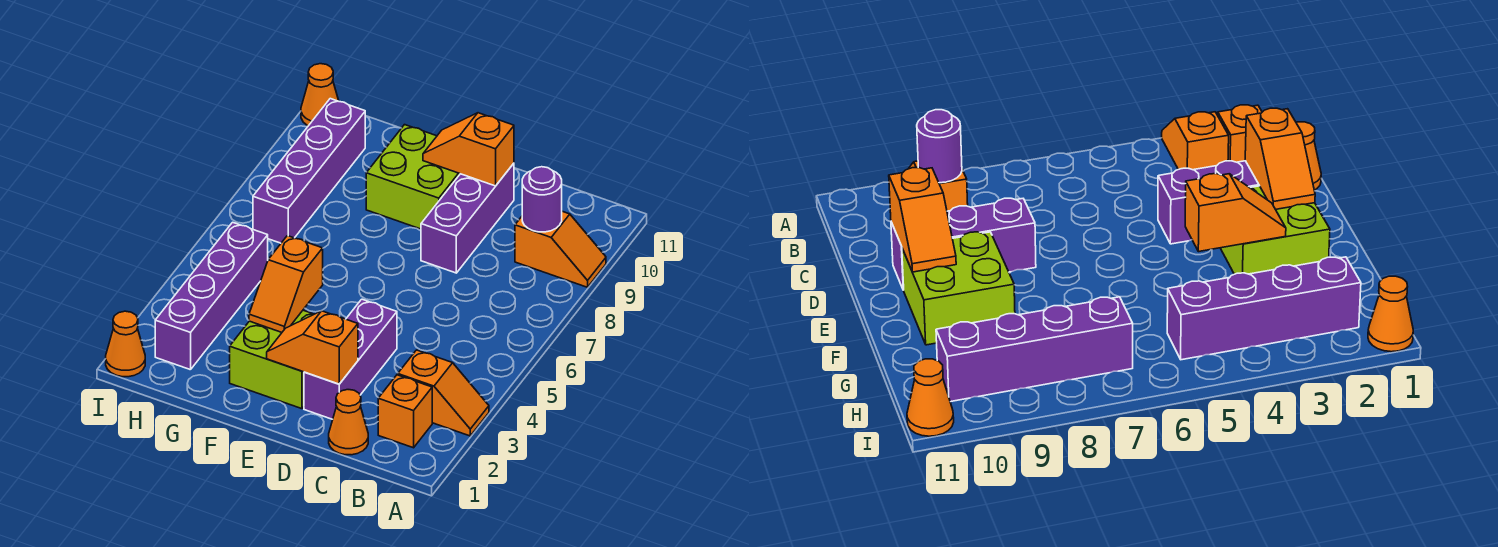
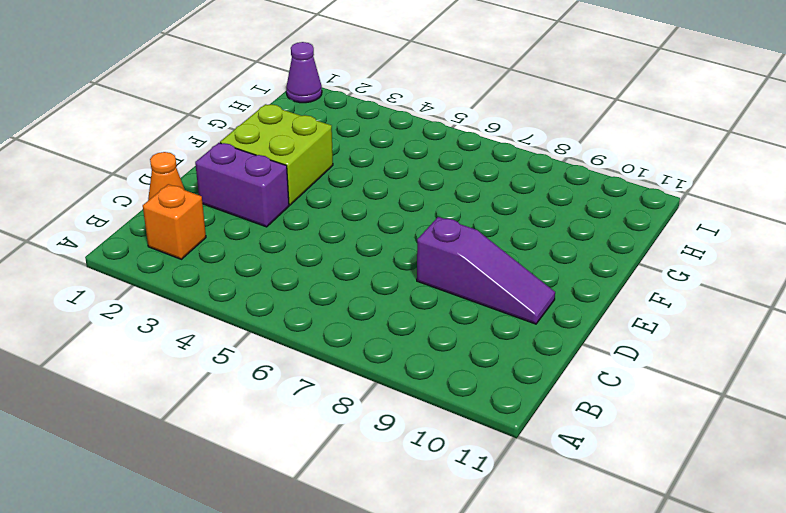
purple brick D2:D3 level 1 -> purple brick D2:D4 level 1
purple slope D8:D10 level 1 top 8 -> purple brick D8:D10 level 1
purple cone I1 level 1 -> orange cone I1 level 1
none -> orange slope A3:B3 level 1 top B
none -> orange slope A9:B9 level 1 top B
none -> lime brick E9:F10 level 1

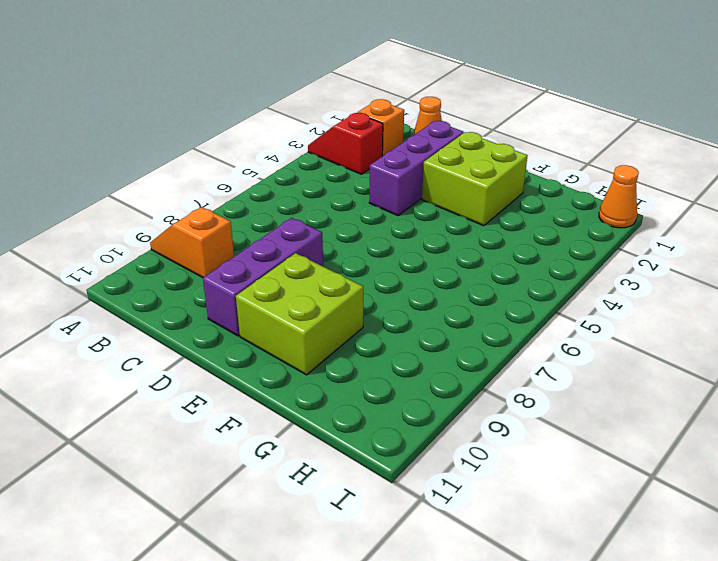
red slope A3:B3 level 1 top B -> orange slope A3:B3 level 1 top B
none -> purple brick H2:H5 level 1
none -> purple brick H7:H10 level 1
none -> orange cone I11 level 1

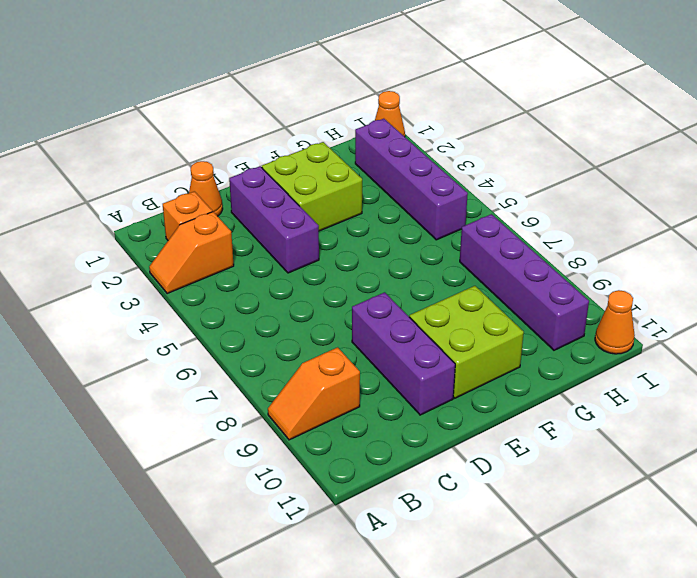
none -> purple round brick B9 level 2
none -> orange slope D2:E2 level 2 top D
none -> orange slope D10:E10 level 2 top D

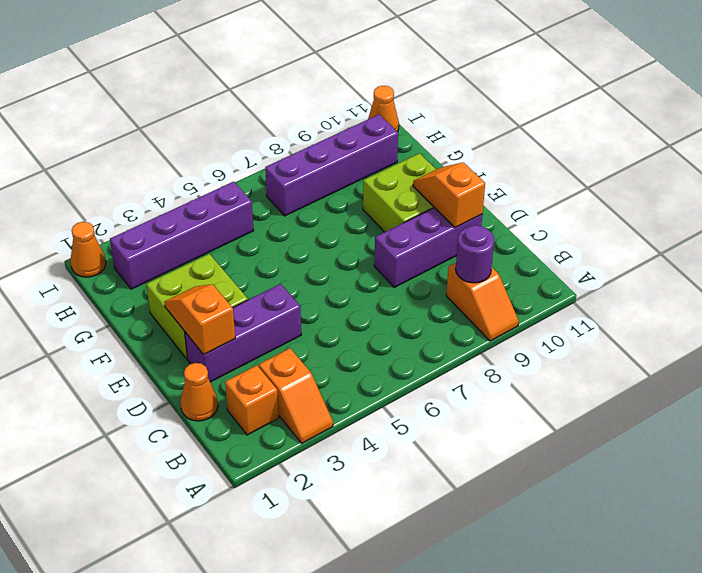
none -> orange slope F3:F4 level 2 top 4

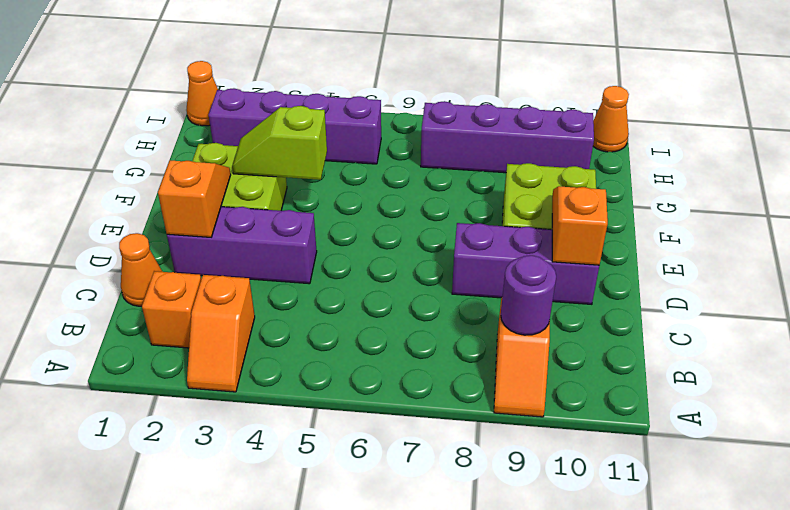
lime slope F3:F4 level 2 top 4 -> orange slope F3:F4 level 2 top 4

